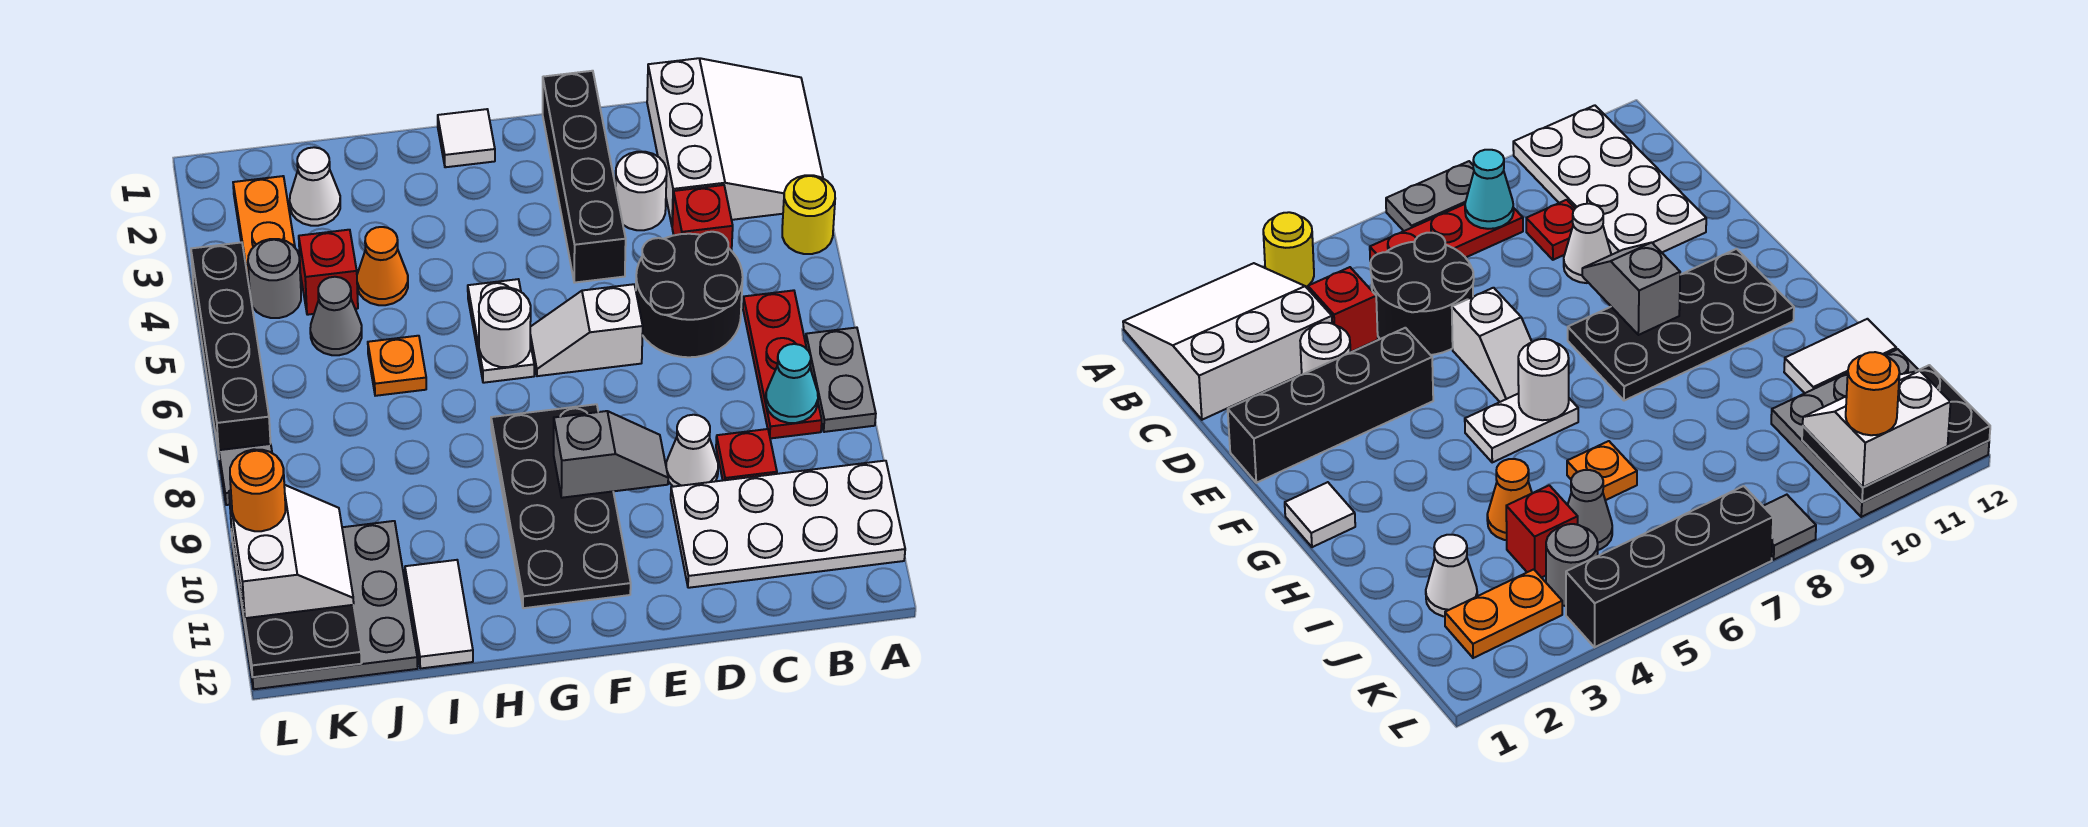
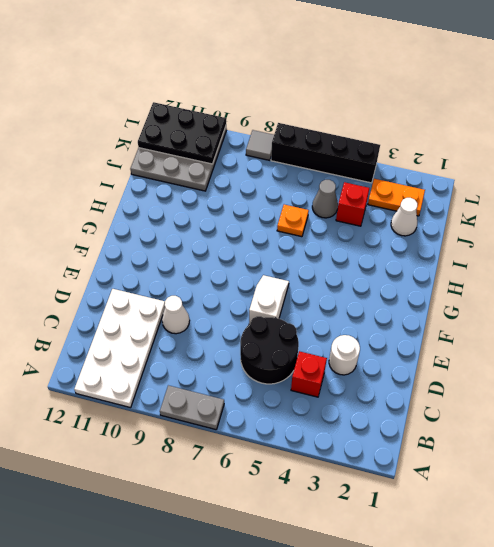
none -> white slope A1:C3 level 1 top C
none -> yellow round brick A4 level 1
none -> red plate B6:B8 level 1
none -> red plate C9 level 1

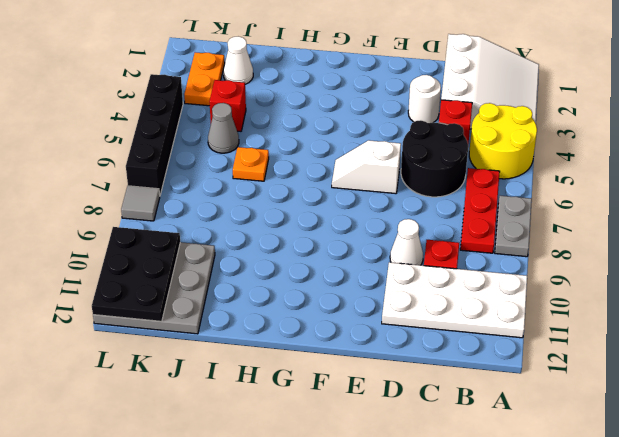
yellow round brick A4:B5 level 1 -> yellow round brick A4 level 1
none -> black brick E1:E4 level 1
none -> black plate F8:G11 level 1
none -> white tile G1 level 1
none -> white plate G5:G6 level 1

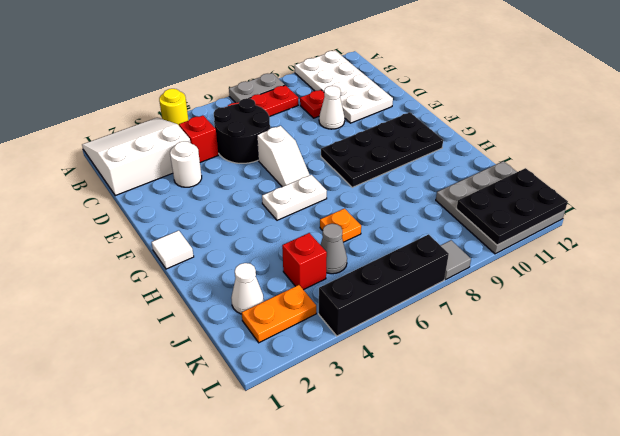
none -> black brick E1:E4 level 1
none -> orange cone I4 level 1
none -> white tile I11:I12 level 1
none -> grey round brick K4 level 1

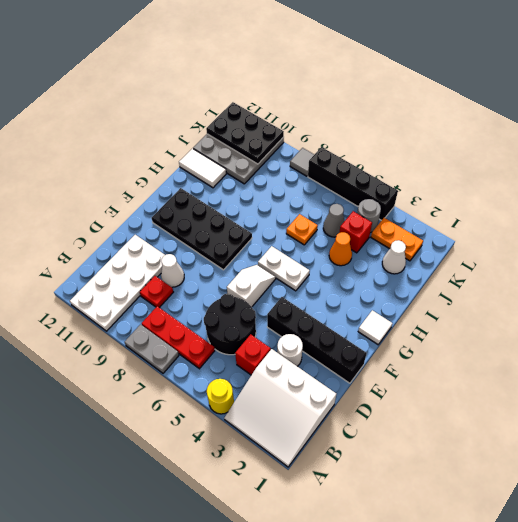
none -> cyan cone B8 level 2
none -> grey slope E9:F9 level 2 top F
none -> white round brick G6 level 2
none -> white slope K10:L11 level 3 top L

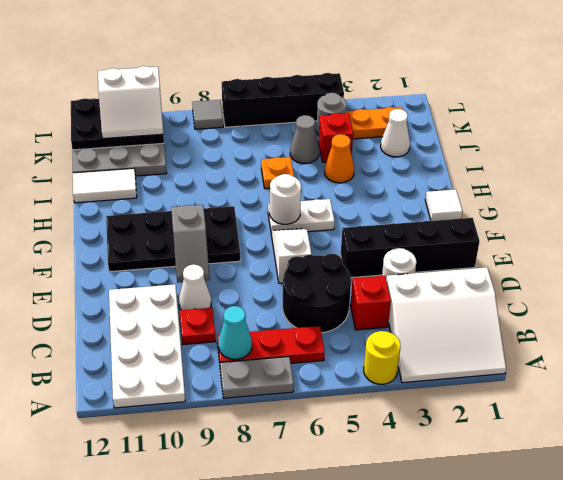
none -> orange round brick L10 level 4

